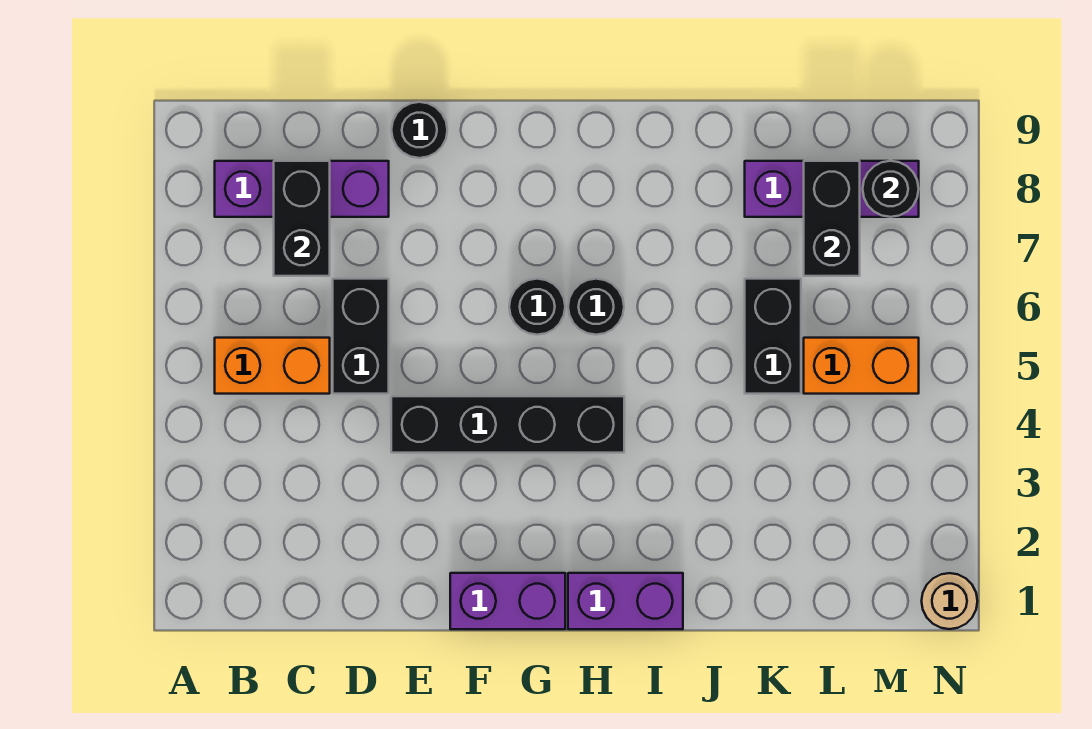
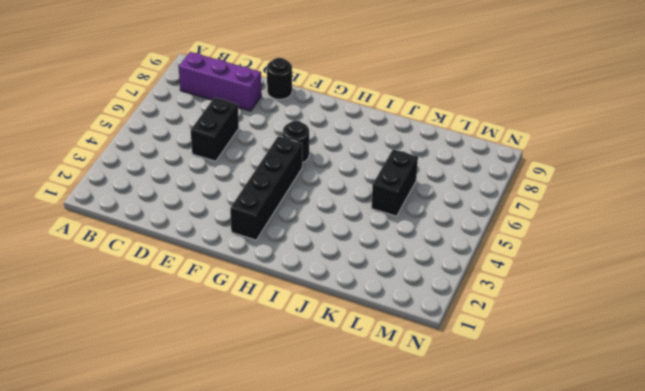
black brick G2:G5 level 1 -> black brick E4:H4 level 1
none -> orange brick B5:C5 level 1
none -> purple brick F1:G1 level 1
none -> purple brick H1:I1 level 1

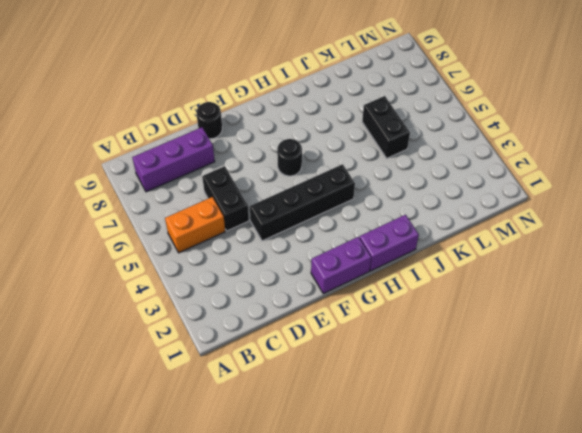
none -> black round brick H6 level 1
none -> purple brick K8:M8 level 1
none -> orange brick L5:M5 level 1

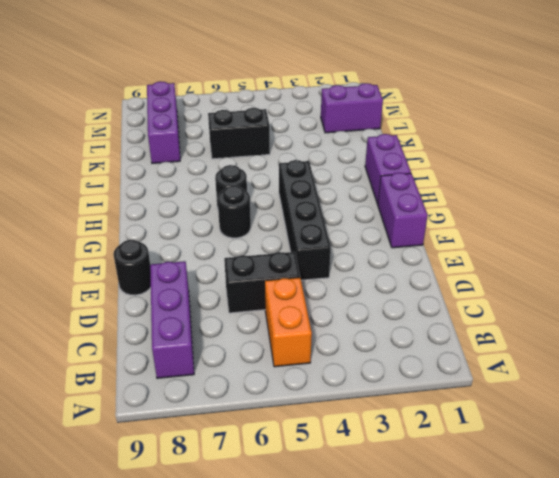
purple brick L1:L2 level 1 -> none
none -> orange brick L5:M5 level 1
none -> tan round brick N1 level 1
none -> black brick C7:C8 level 2

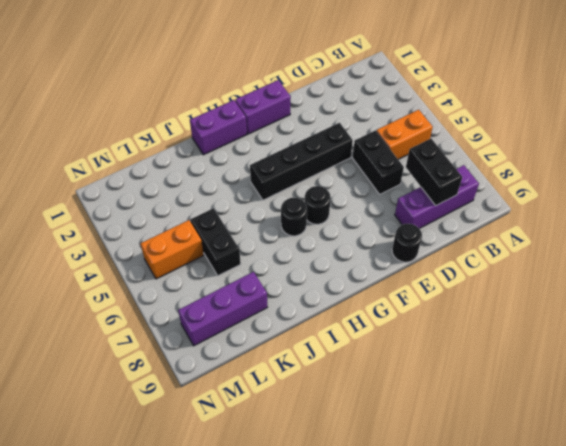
none -> tan round brick N1 level 1
none -> black brick L7:L8 level 2
none -> black round brick M8 level 2

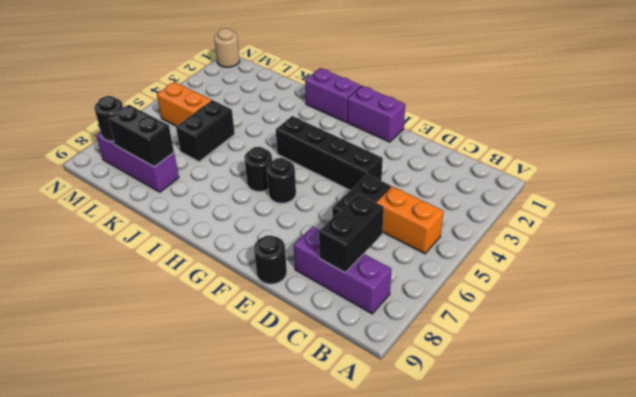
black brick K8:L8 level 2 -> black brick L7:L8 level 2

